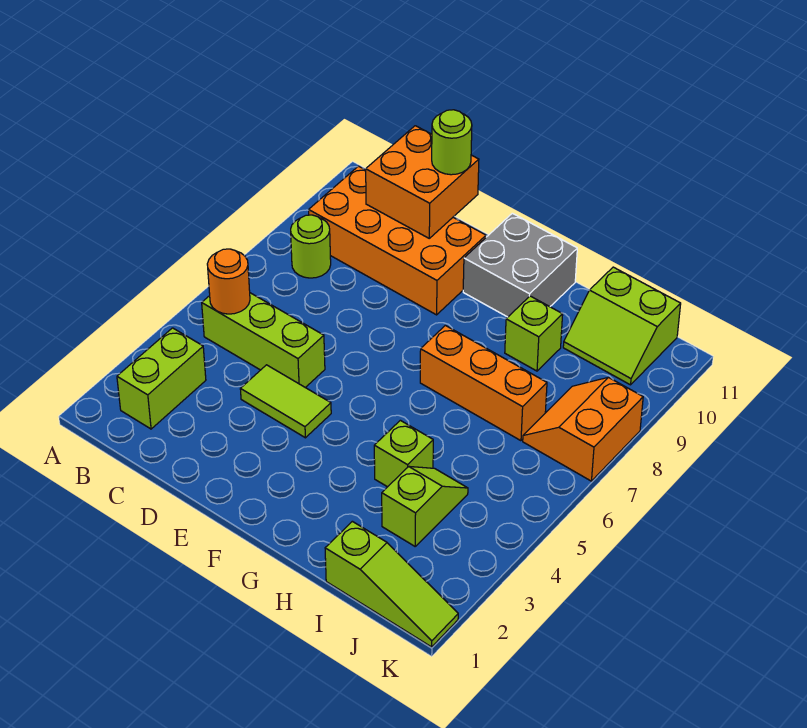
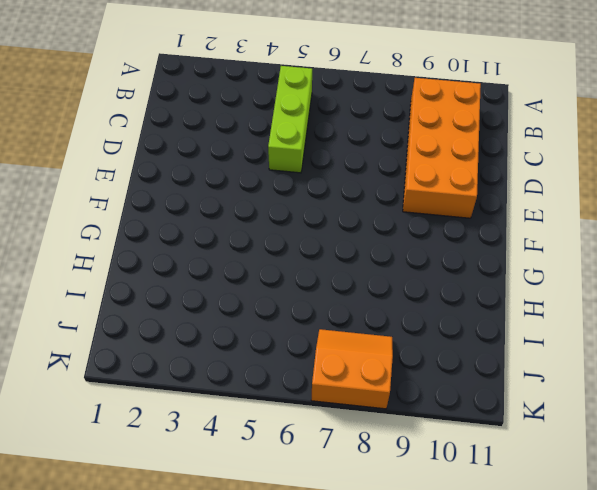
none -> lime brick B2:B3 level 1
none -> lime round brick B8 level 1
none -> lime tile D4:E4 level 1

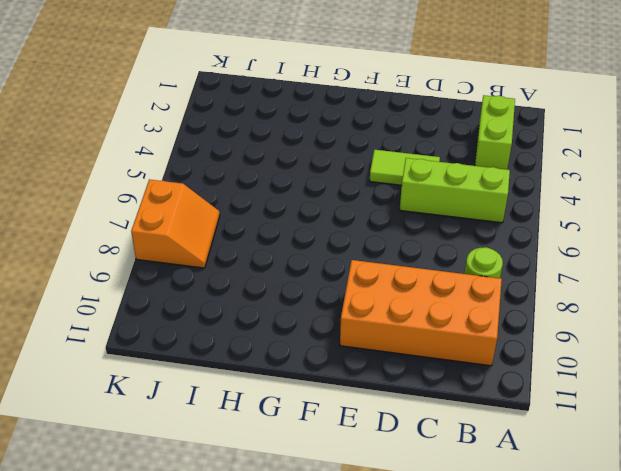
none -> grey brick F10:G11 level 1
none -> orange brick G7:I7 level 1
none -> lime brick H4 level 1

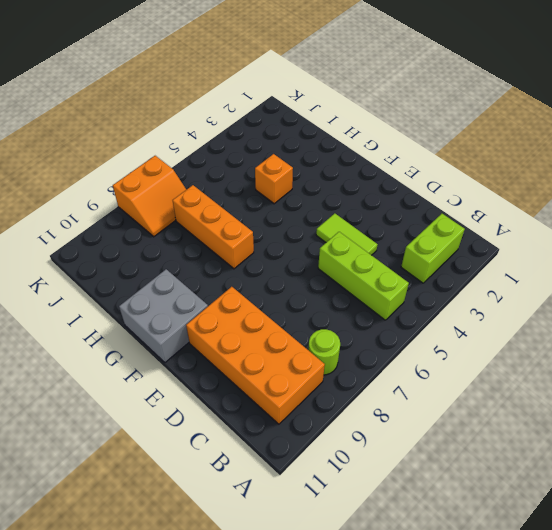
orange brick H4 level 1 -> lime brick H4 level 1
none -> lime brick H9 level 1
none -> lime slope I1:K1 level 1 top I
none -> lime slope I3:I4 level 1 top 3

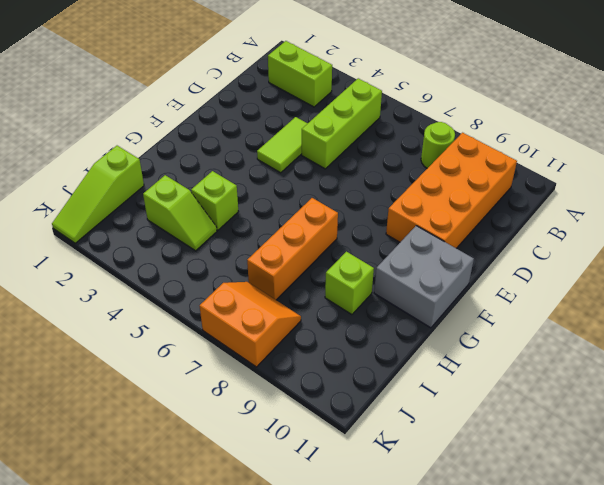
none -> lime slope I10:J11 level 1 top 11
none -> orange round brick B5 level 2
none -> orange brick C10:D11 level 2

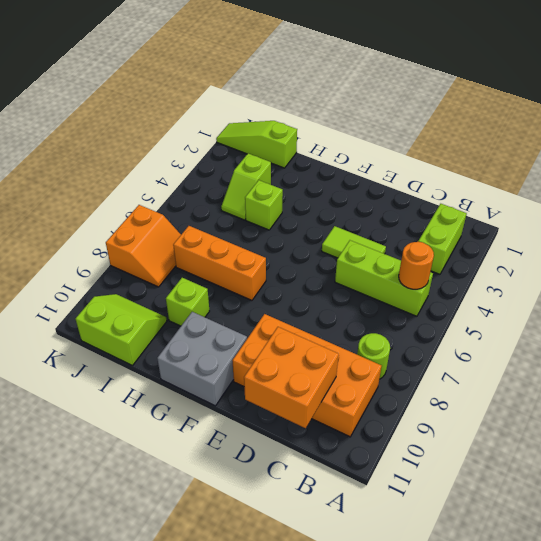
none -> lime round brick D11 level 3

